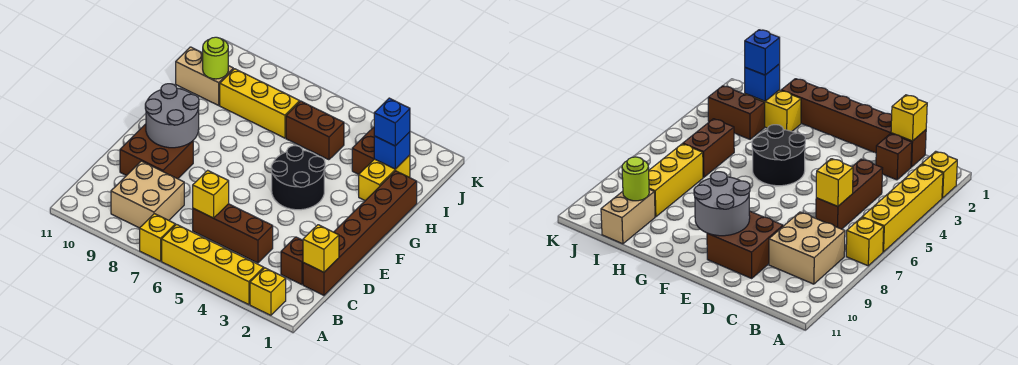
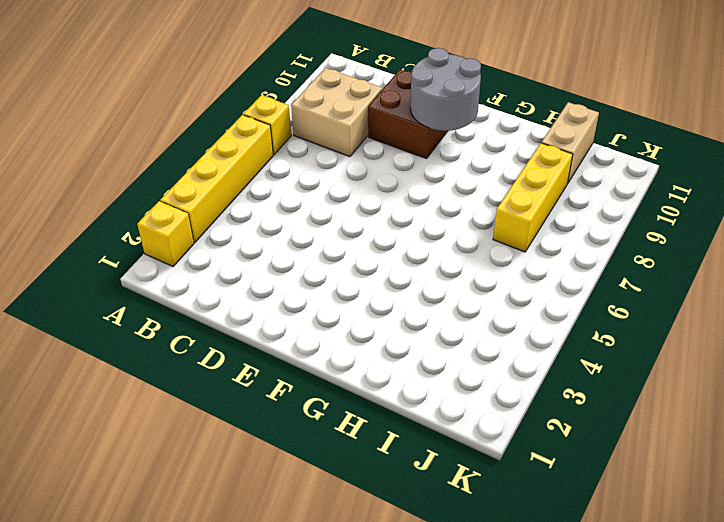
none -> brown brick C1:H1 level 1
none -> brown brick C2 level 1
none -> brown brick C4:C6 level 1

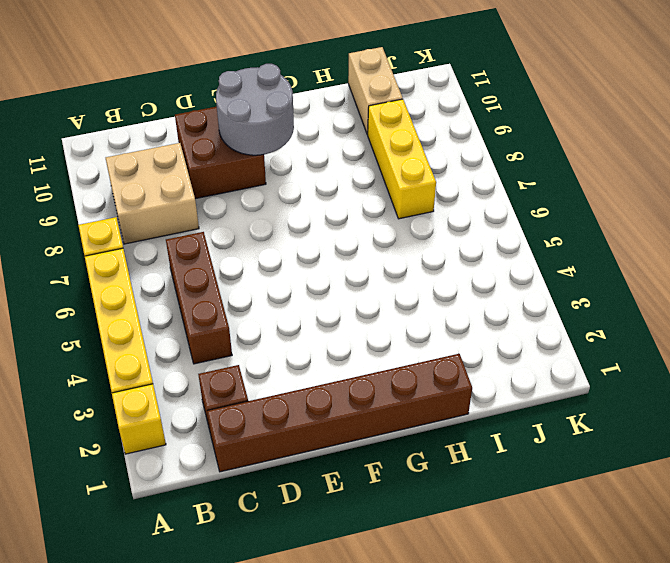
none -> black round brick F4:G5 level 1
none -> yellow brick H2:I2 level 1
none -> brown brick I3:J3 level 1

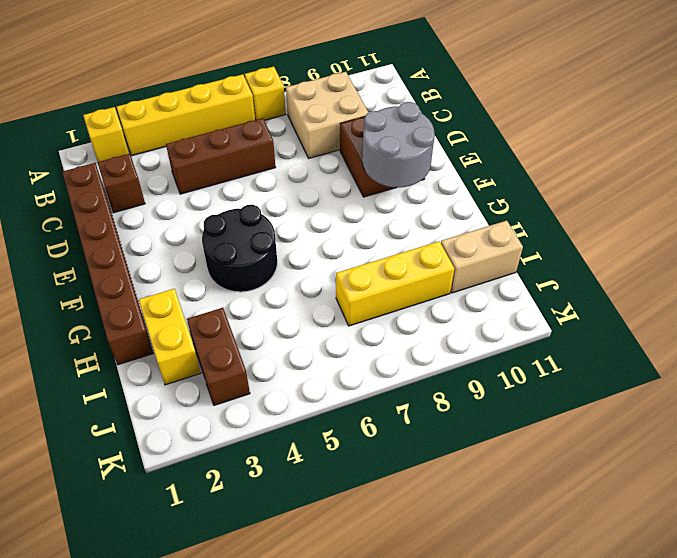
none -> brown brick I5:I6 level 1
none -> yellow brick C1 level 2
none -> yellow brick C6 level 2

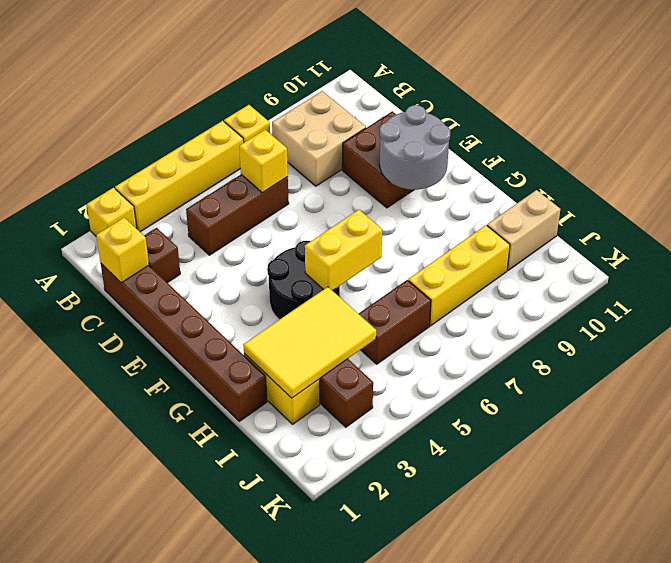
yellow brick G5:G6 level 2 -> none
yellow tile H2:I4 level 2 -> blue brick I2 level 2
none -> lime round brick I10 level 2
none -> blue brick I2 level 3

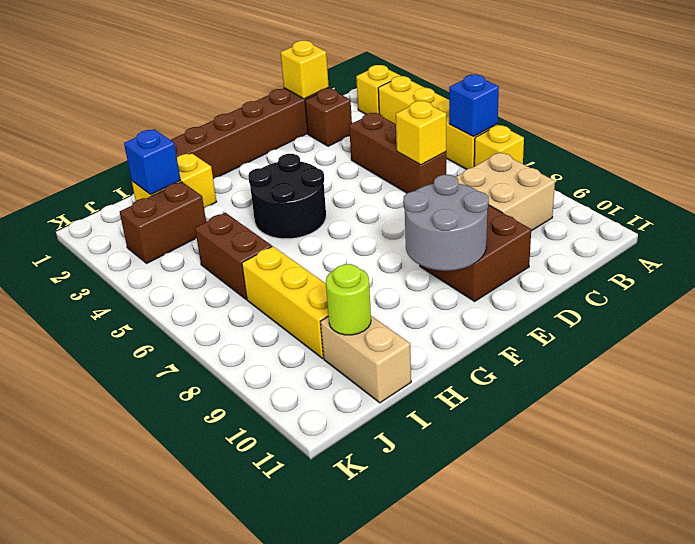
blue brick A6 level 2 -> blue brick I2 level 3

